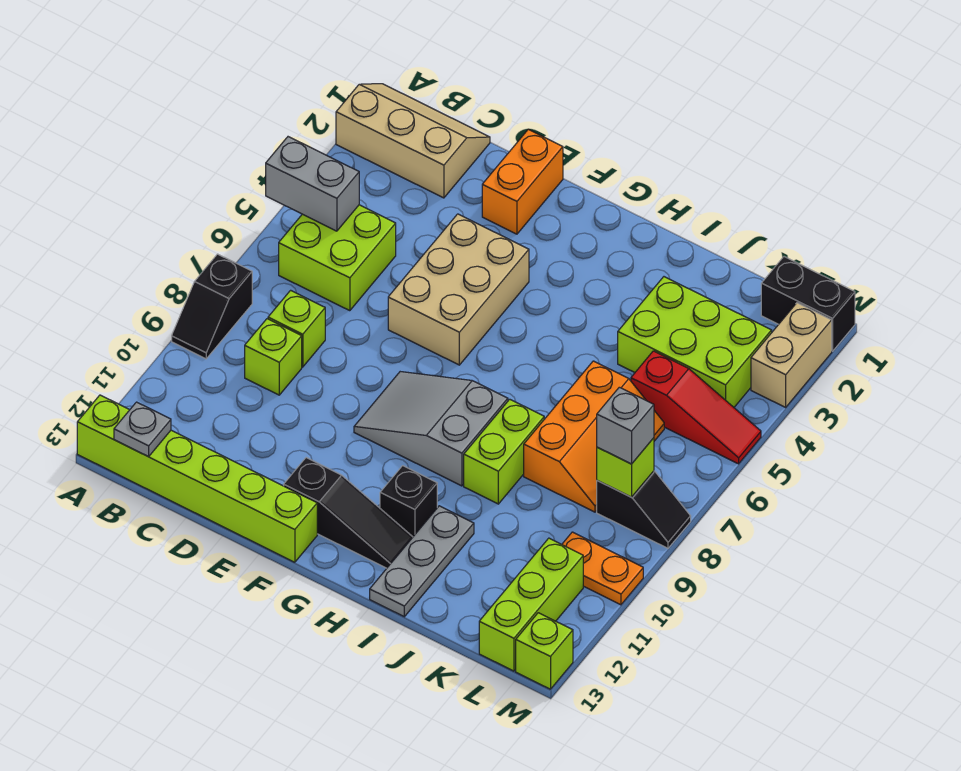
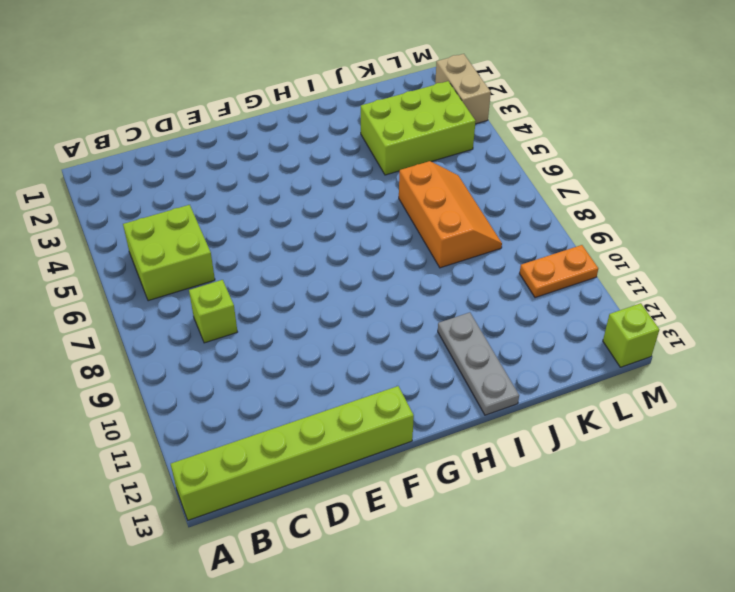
none -> tan slope A1:C2 level 1 top 2
none -> black slope A8:A9 level 1 top 8
none -> lime brick C9 level 1

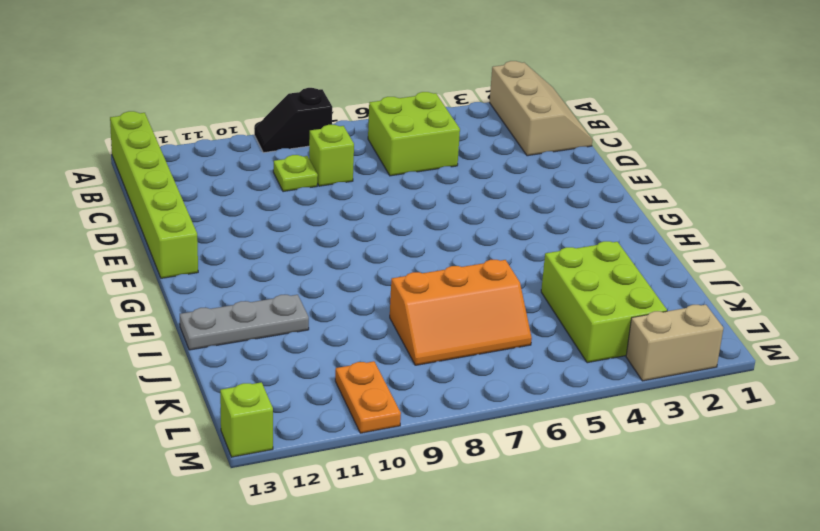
lime plate C9 level 1 -> lime brick C9 level 1
none -> orange brick E1:E2 level 1
none -> tan brick E4:F6 level 1
none -> grey slope F8:H9 level 1 top H

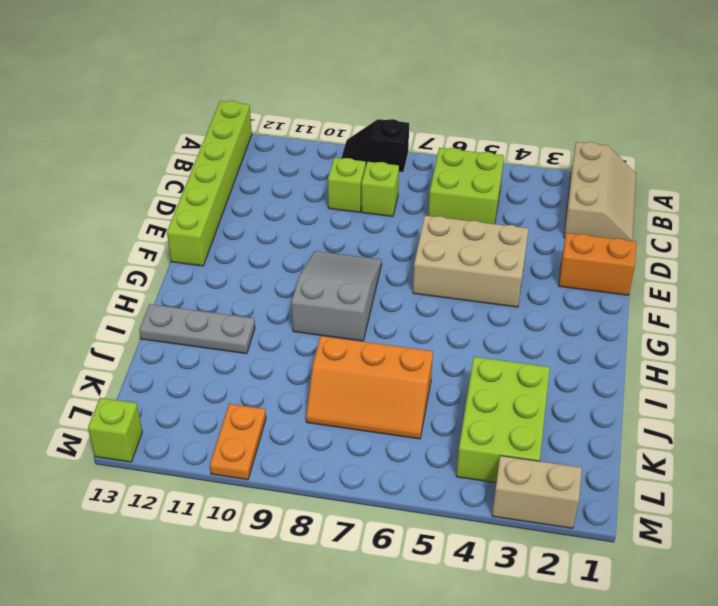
none -> black slope F12:H12 level 1 top F
none -> black brick H11 level 1
none -> lime brick I8:I9 level 1

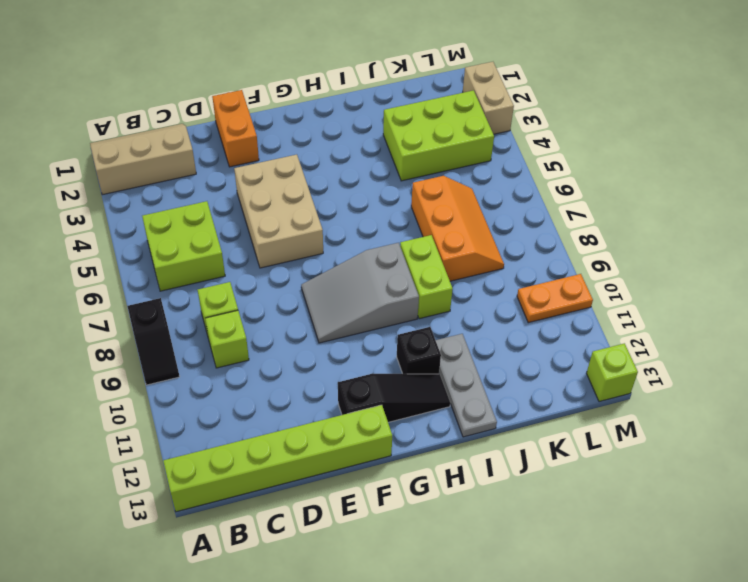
none -> red slope K5:M5 level 1 top K
none -> black brick L1:M1 level 1
none -> black slope L8:M8 level 1 top L

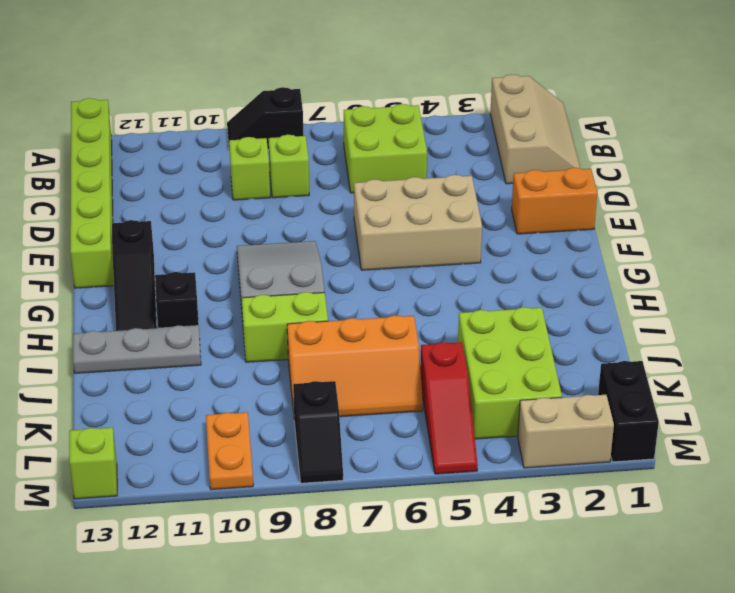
none -> lime brick L11:L13 level 1
none -> grey brick A5:B5 level 2
none -> grey plate B13 level 2

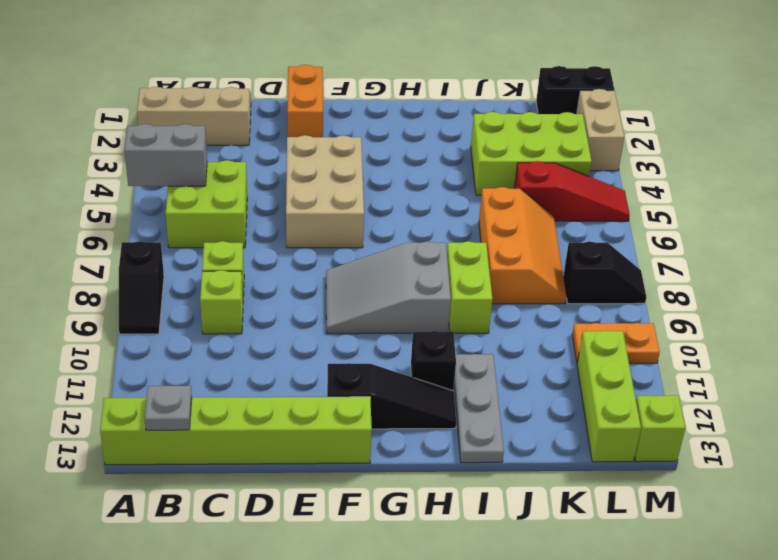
none -> lime brick L8 level 2
none -> grey brick L8 level 3

